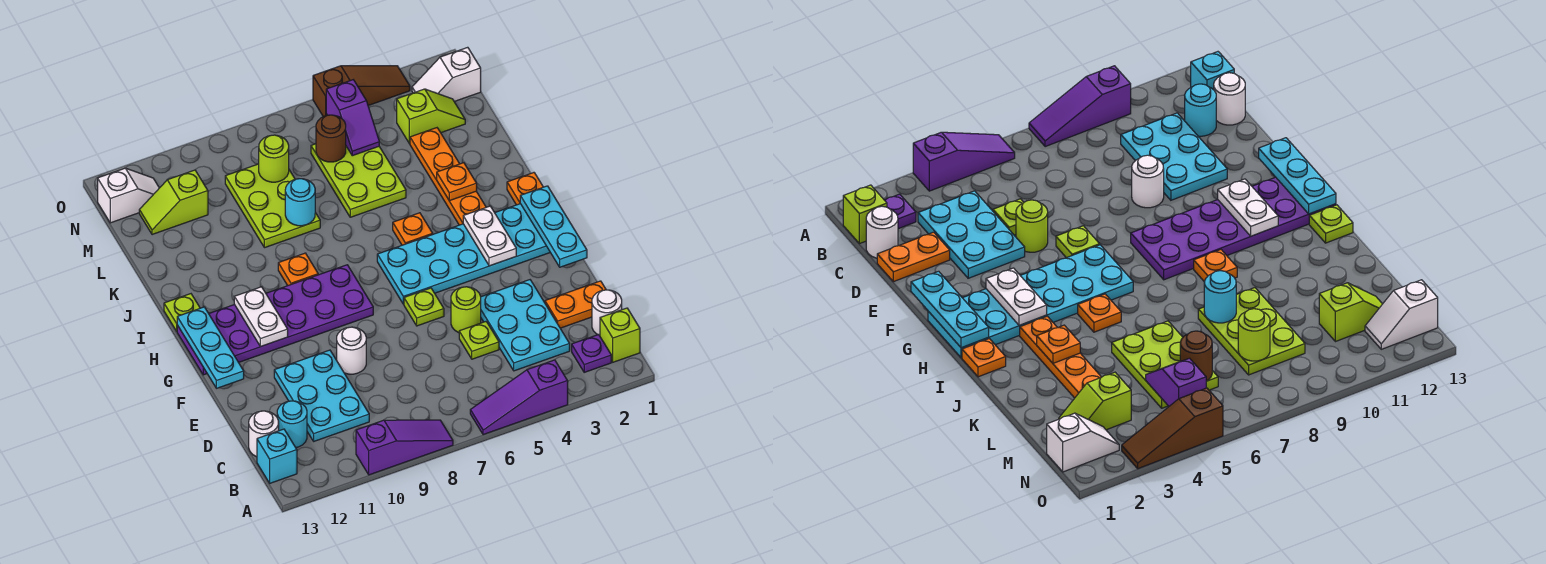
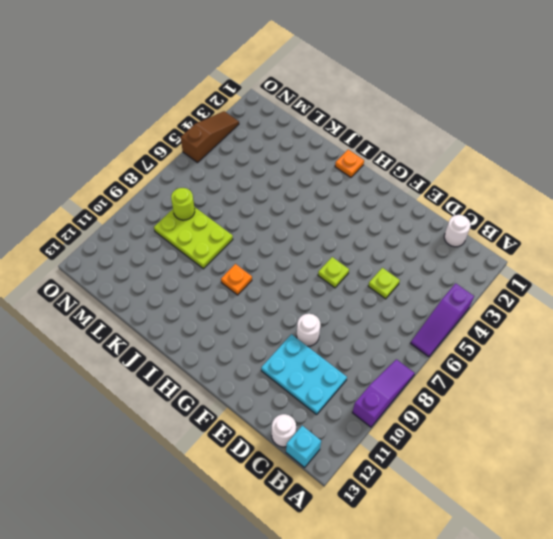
none -> lime brick B1 level 1
none -> purple plate B2 level 1
none -> cyan plate C3:E4 level 1
none -> cyan round brick C12 level 1

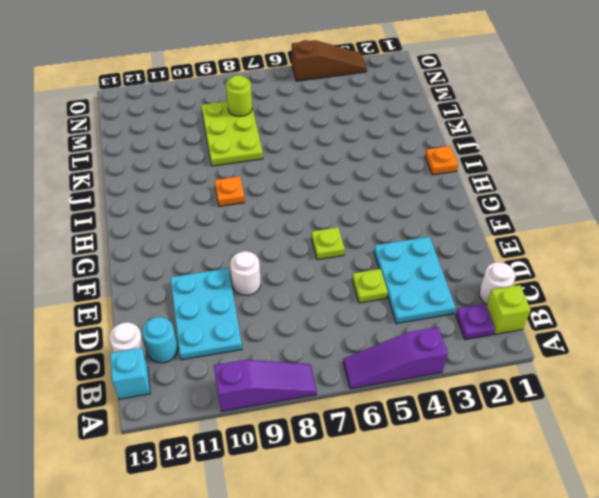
none -> orange plate D1:D2 level 1
none -> lime round brick E5 level 1
none -> cyan plate G1:H6 level 1
none -> purple plate G8:H13 level 1

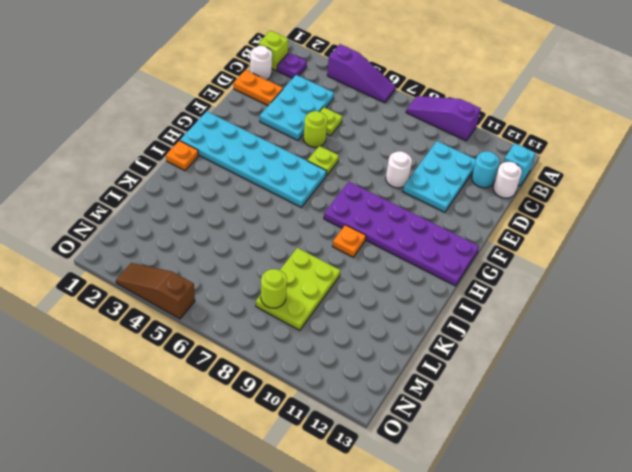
none -> orange plate I3:L3 level 1
none -> orange plate I5 level 1
none -> lime plate I13 level 1
none -> lime plate K5:M6 level 1

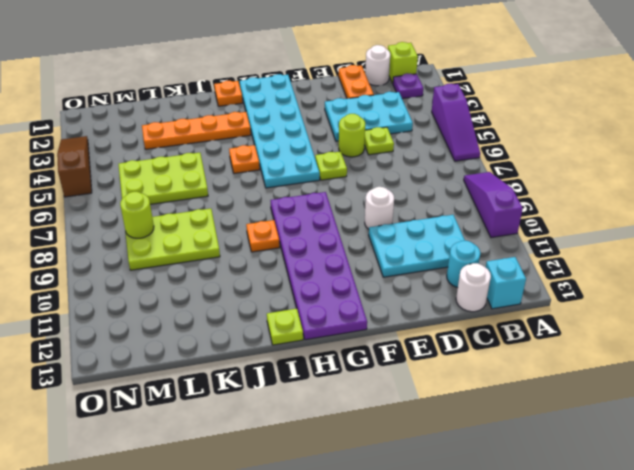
none -> lime slope M2:M3 level 1 top 3
none -> lime slope M11:M12 level 1 top 11
none -> white slope N1:N2 level 1 top 1
none -> white slope N12:N13 level 1 top 13

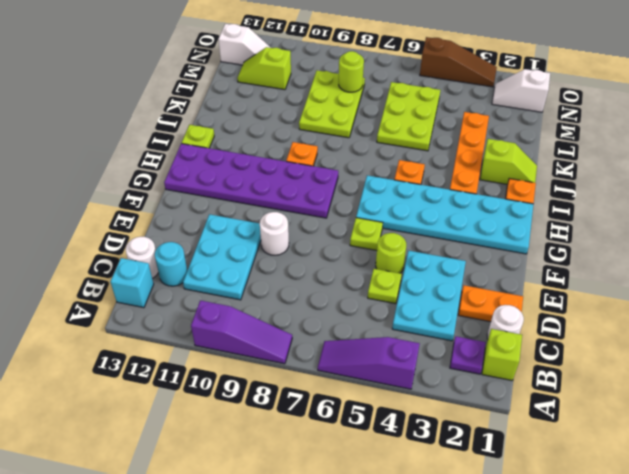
lime slope J1:J2 level 1 top 2 -> lime slope M2:M3 level 1 top 3
none -> cyan plate F1:H1 level 2
none -> cyan plate F13:H13 level 2
none -> white plate G3:H3 level 2
none -> white plate G11:H11 level 2

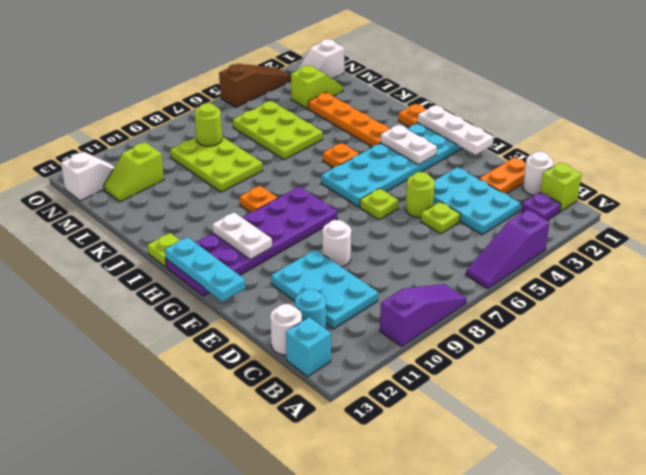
white plate F1:H1 level 2 -> cyan plate F1:H1 level 2
none -> orange plate J3 level 2
none -> cyan round brick K8 level 2
none -> purple slope M5:N5 level 2 top N
none -> brown round brick M6 level 2

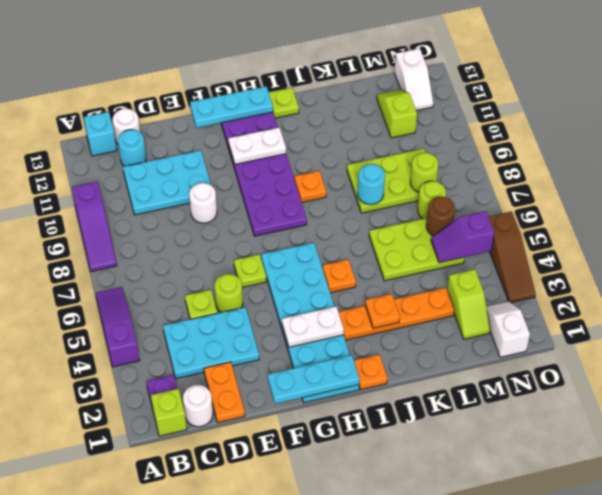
lime round brick M7 level 1 -> none

